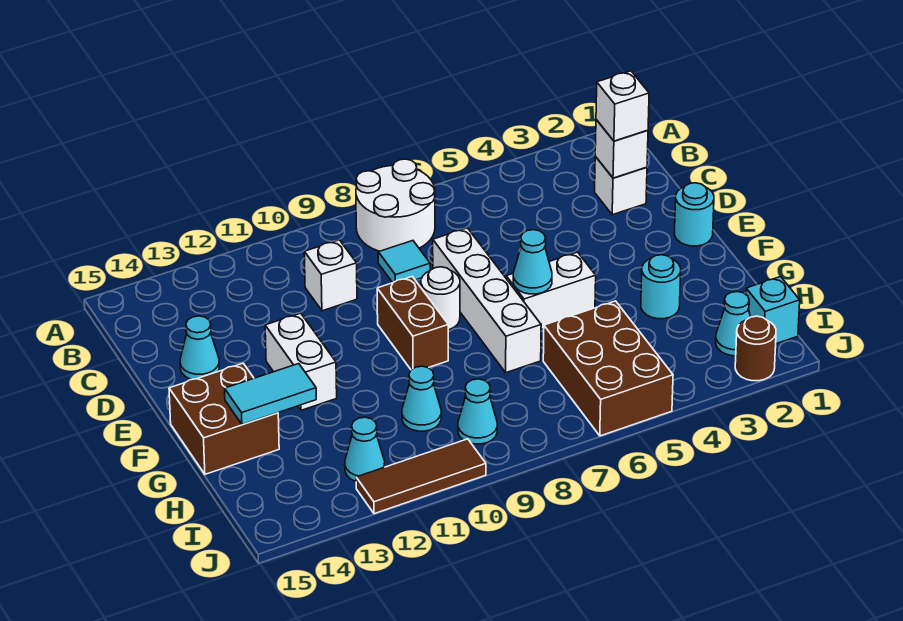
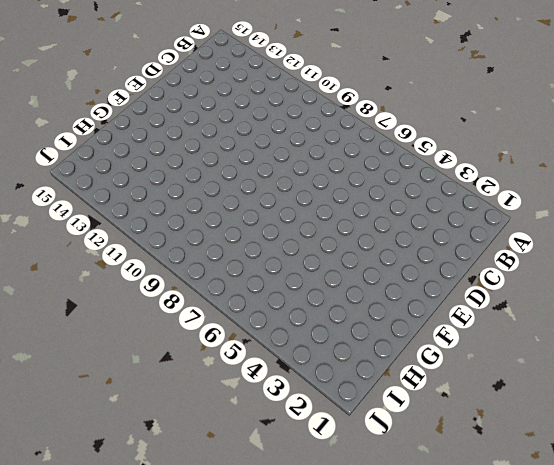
none -> white round brick A7:B8 level 1
none -> white brick C2 level 1
none -> cyan tile C8 level 1

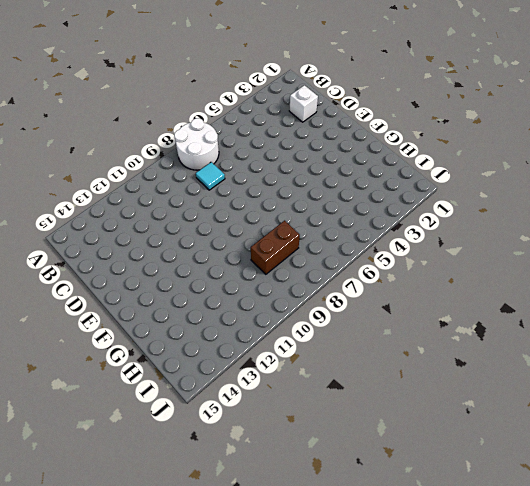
brown brick H8:H9 level 1 -> brown brick E9:F9 level 1
none -> white brick C10 level 1
none -> white brick D7:G7 level 1
none -> cyan cone D14 level 1

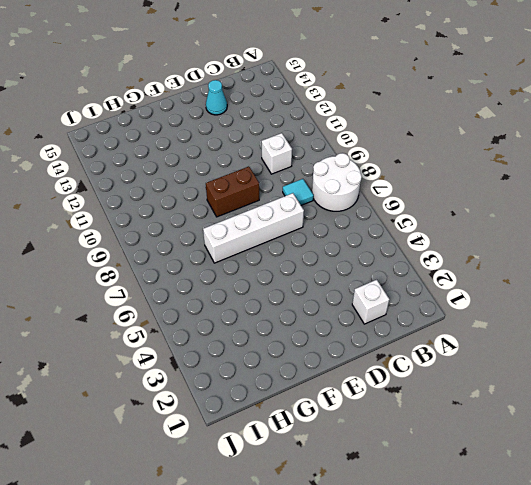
none -> cyan round brick E1 level 1
none -> white round brick E8 level 1
none -> white brick E12:F12 level 1

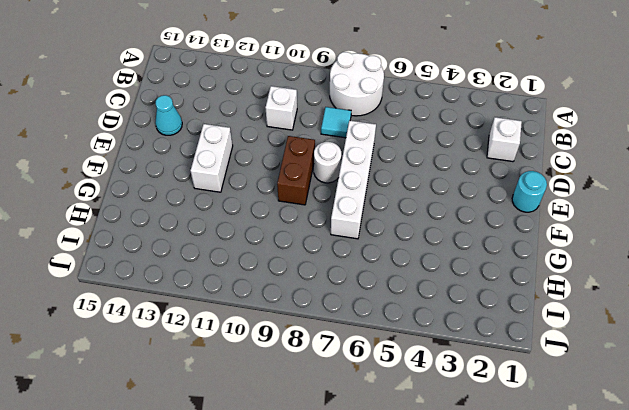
none -> white brick F5:F6 level 1
none -> brown brick F14:G15 level 1
none -> cyan round brick G3 level 1

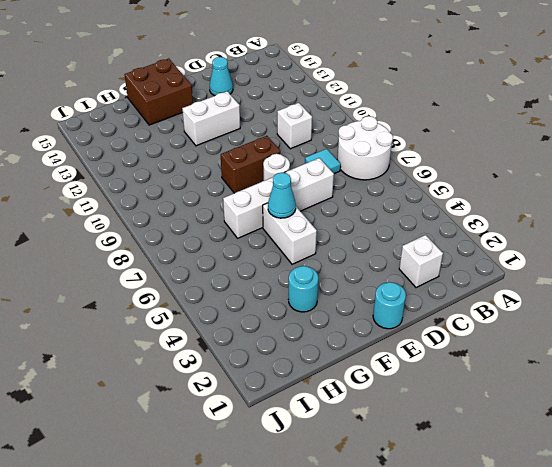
none -> brown brick H5:J6 level 1
none -> cyan cone H10 level 1
none -> cyan brick I1 level 1

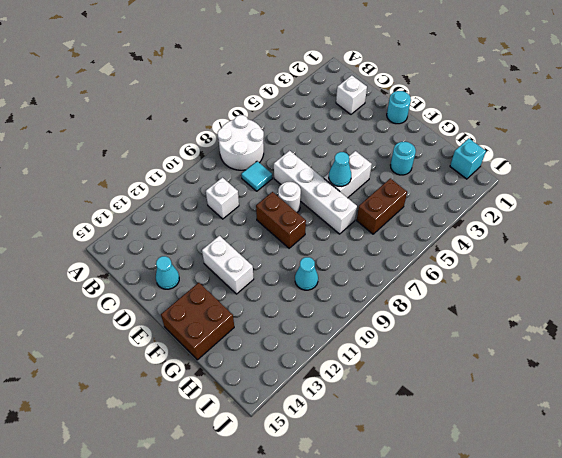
brown brick H5:H6 level 1 -> brown brick H5:J6 level 1
none -> cyan cone I2 level 1
none -> cyan cone I9 level 1
none -> cyan cone I12 level 1

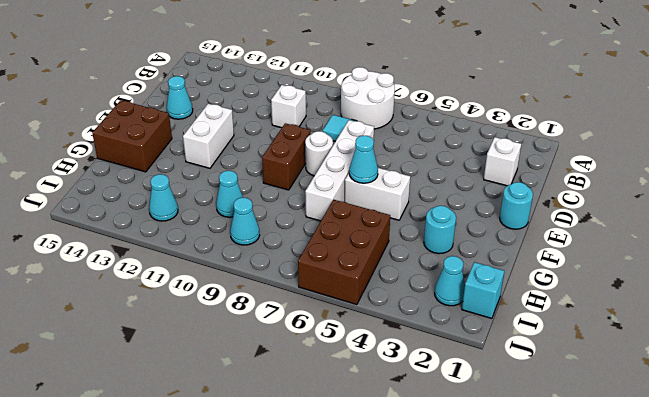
none -> brown round brick J2 level 1
none -> brown tile J10:J12 level 1
none -> white brick C2 level 2

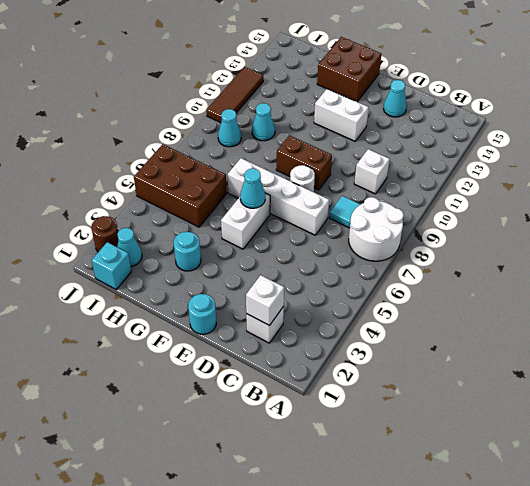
none -> cyan cone I12 level 1
none -> cyan tile G13:G14 level 2
none -> white brick C2 level 3

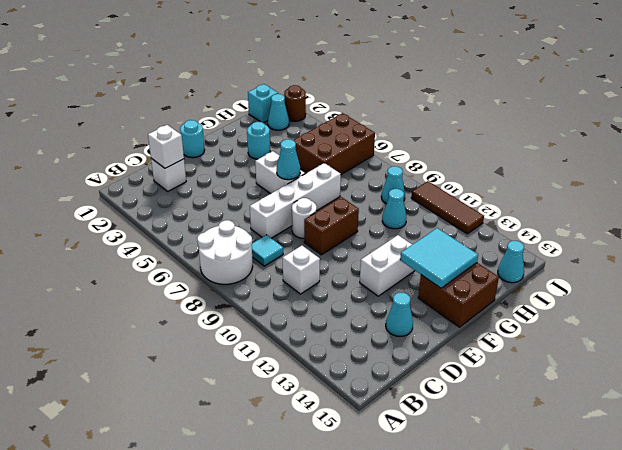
cyan tile F13:G14 level 2 -> cyan tile G13:G14 level 2
cyan cone I15 level 1 -> cyan cone I12 level 1
none -> white brick C2 level 3

